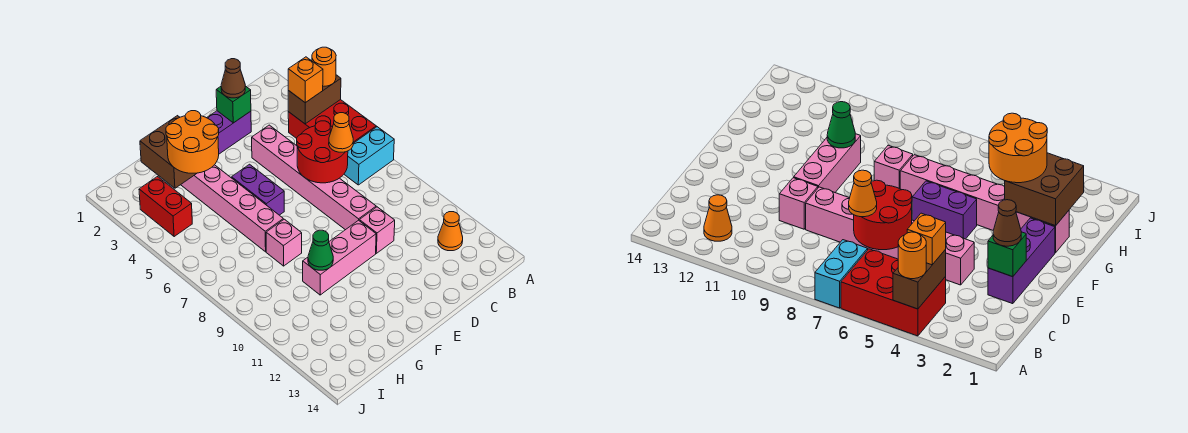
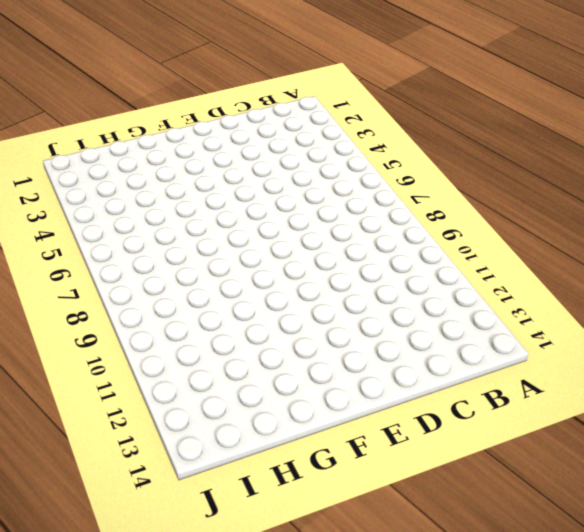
none -> red brick A4:B6 level 1
none -> cyan brick A7:B7 level 1
none -> orange cone B12 level 1

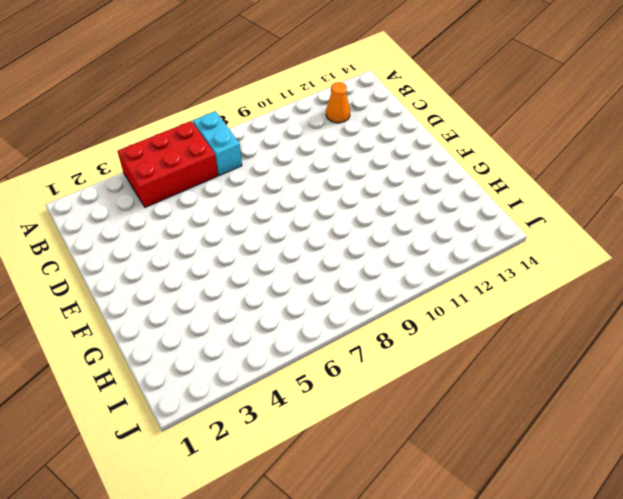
none -> purple brick D2:F2 level 1
none -> pink brick D4:D9 level 1
none -> pink brick D10 level 1

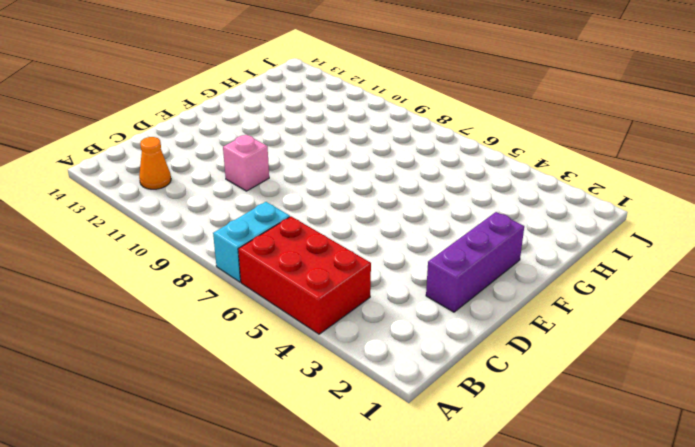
none -> pink brick D4:D9 level 1
none -> pink brick E10:G10 level 1
none -> purple brick F5:F6 level 1

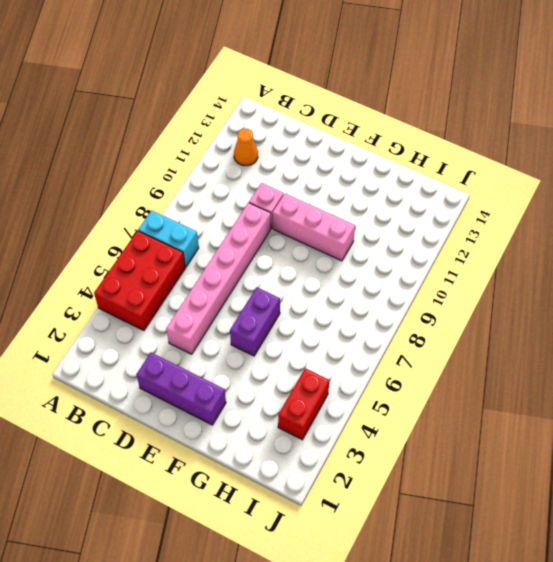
none -> pink brick G2:G7 level 1
none -> pink brick G8 level 1
none -> brown brick A4:B4 level 2

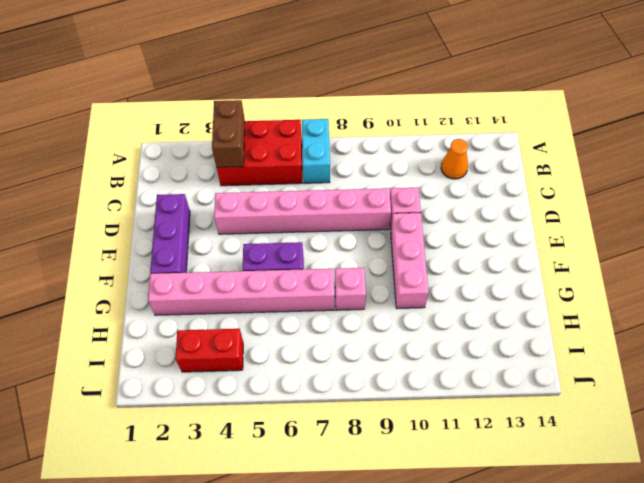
none -> red round brick C6:D7 level 2
none -> green brick D2 level 2
none -> brown brick G2:H3 level 2

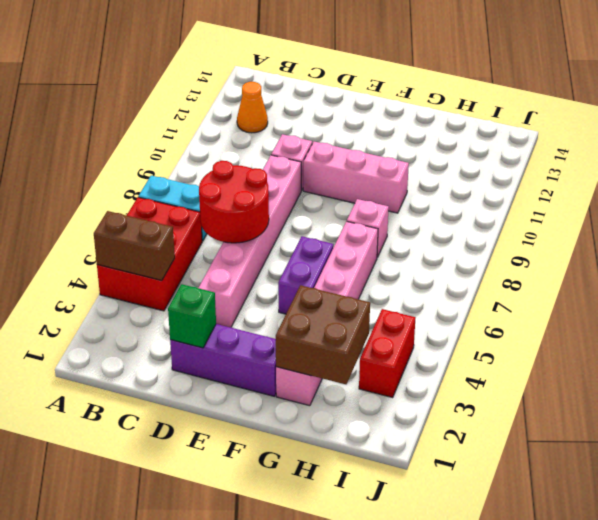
none -> green cone G10 level 2
none -> orange round brick A4 level 3
none -> orange brick B4 level 3

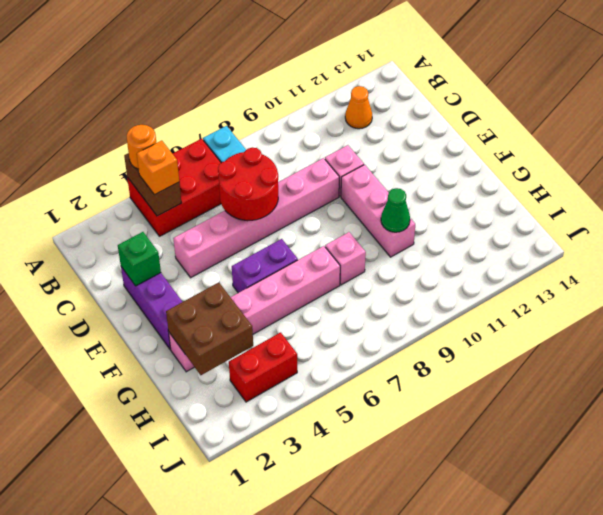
none -> orange cone C7 level 3
none -> brown cone D2 level 3
none -> orange round brick G3:H4 level 3

